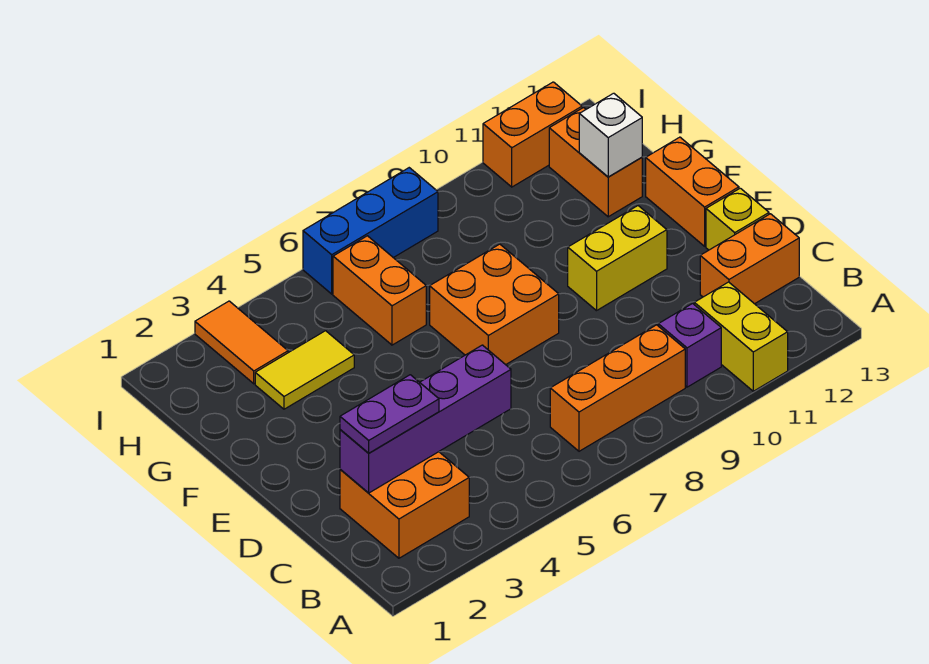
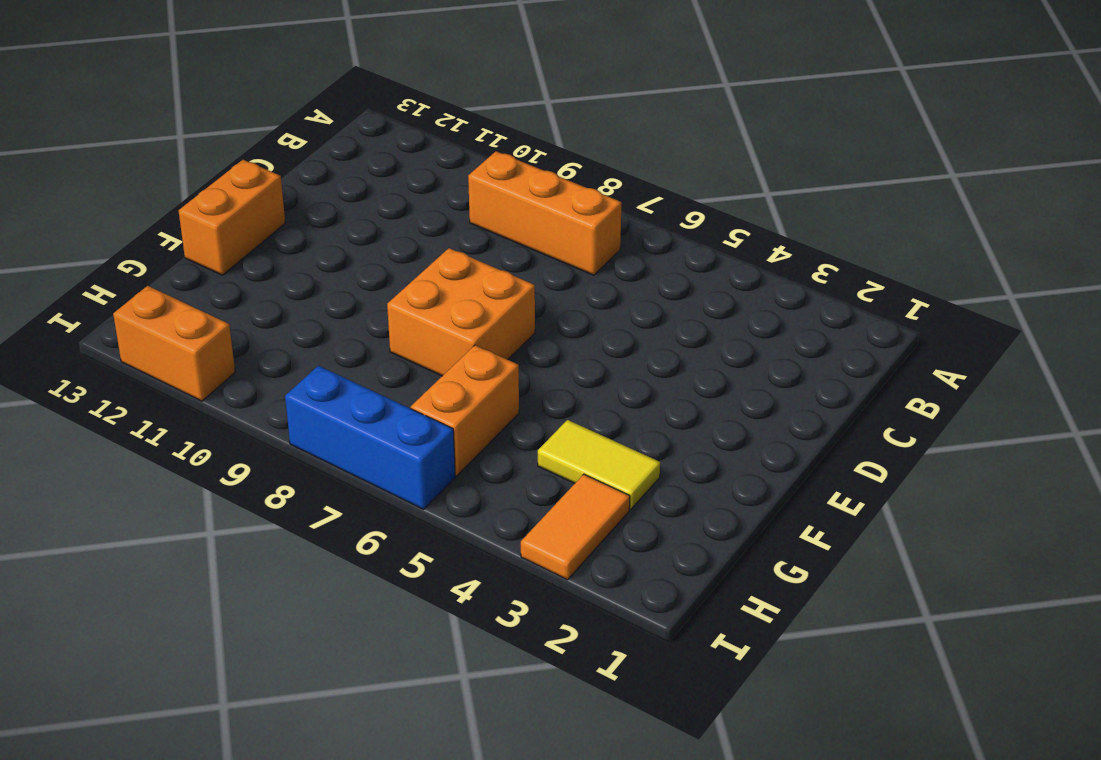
none -> yellow brick A11:B11 level 1
none -> orange brick B2:C3 level 1
none -> purple brick B10 level 1

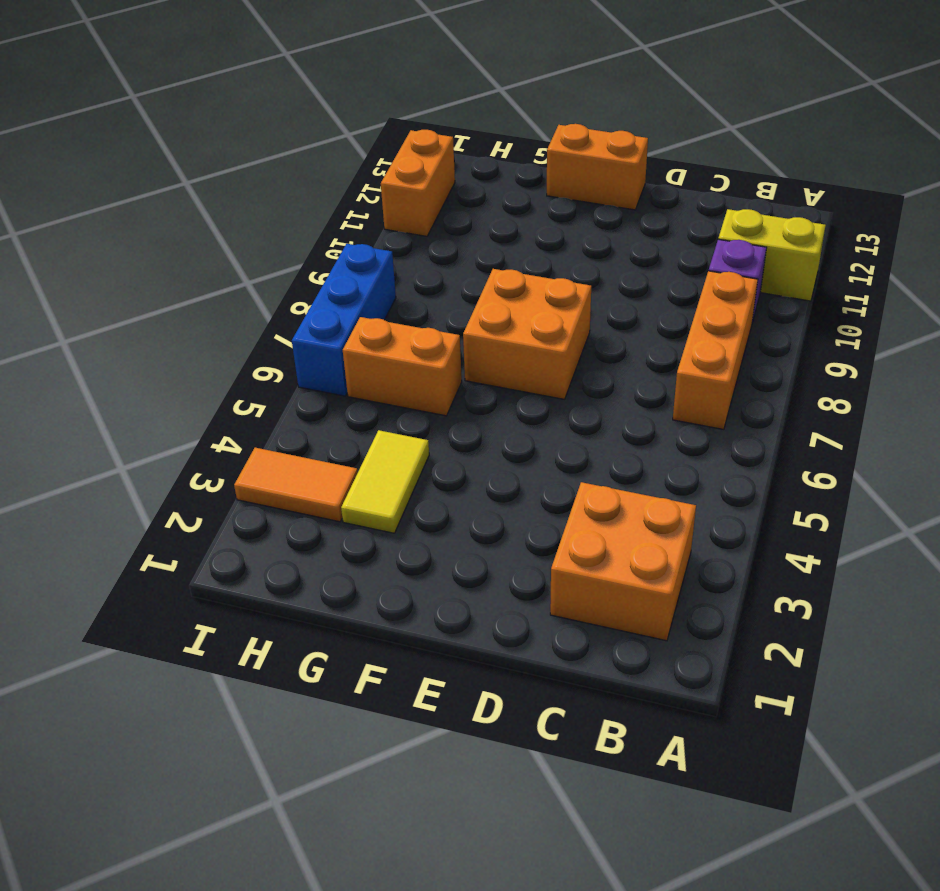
none -> orange brick C12:C13 level 1
none -> yellow brick D13 level 1
none -> yellow brick E10:E11 level 1

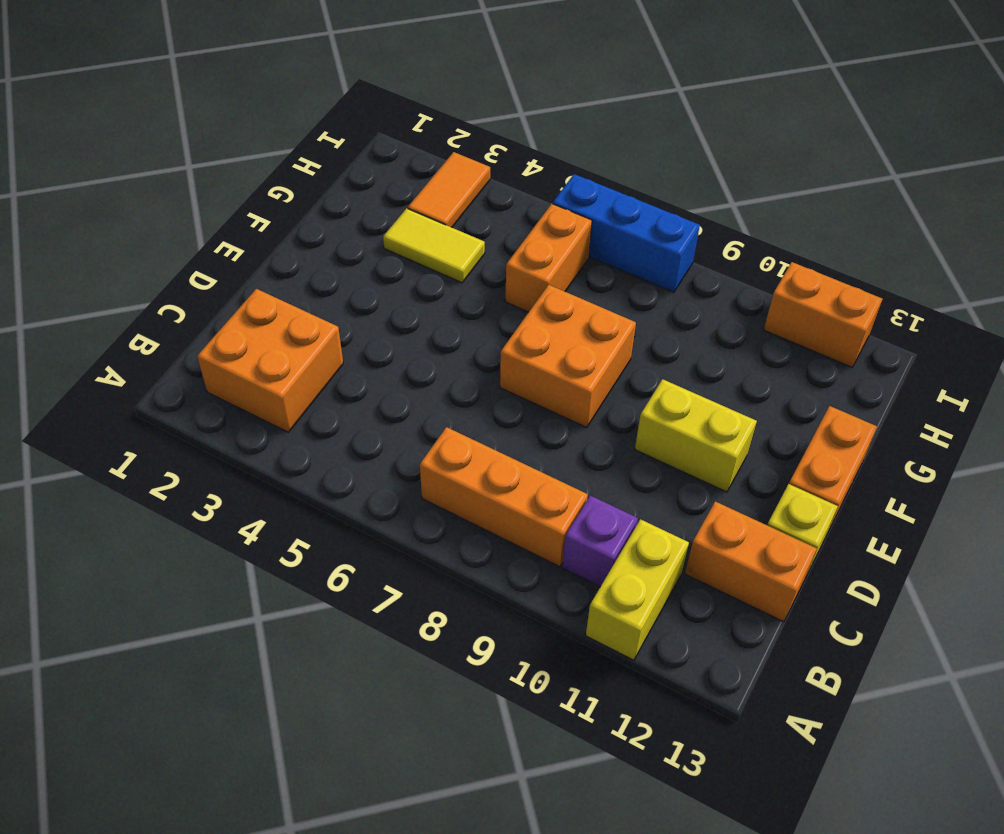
none -> orange brick G12:H12 level 1
none -> purple brick C2:C5 level 2
none -> white brick G12 level 2

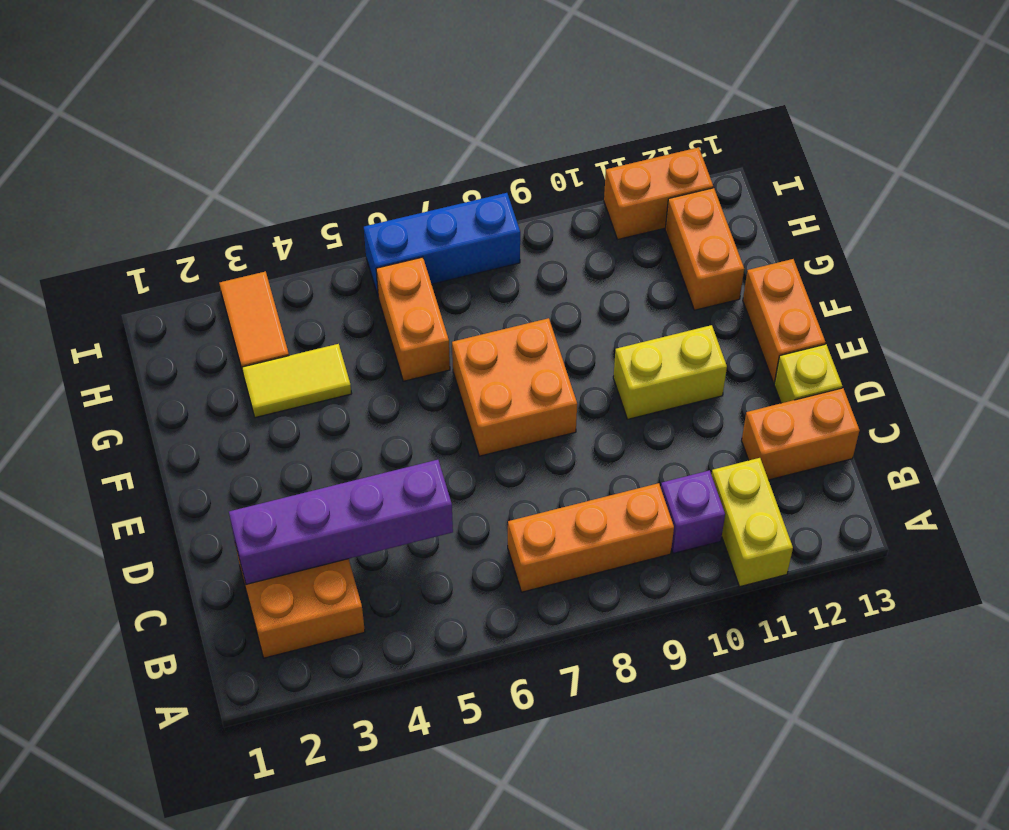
none -> white brick G12 level 2
none -> purple plate C2:C3 level 3

